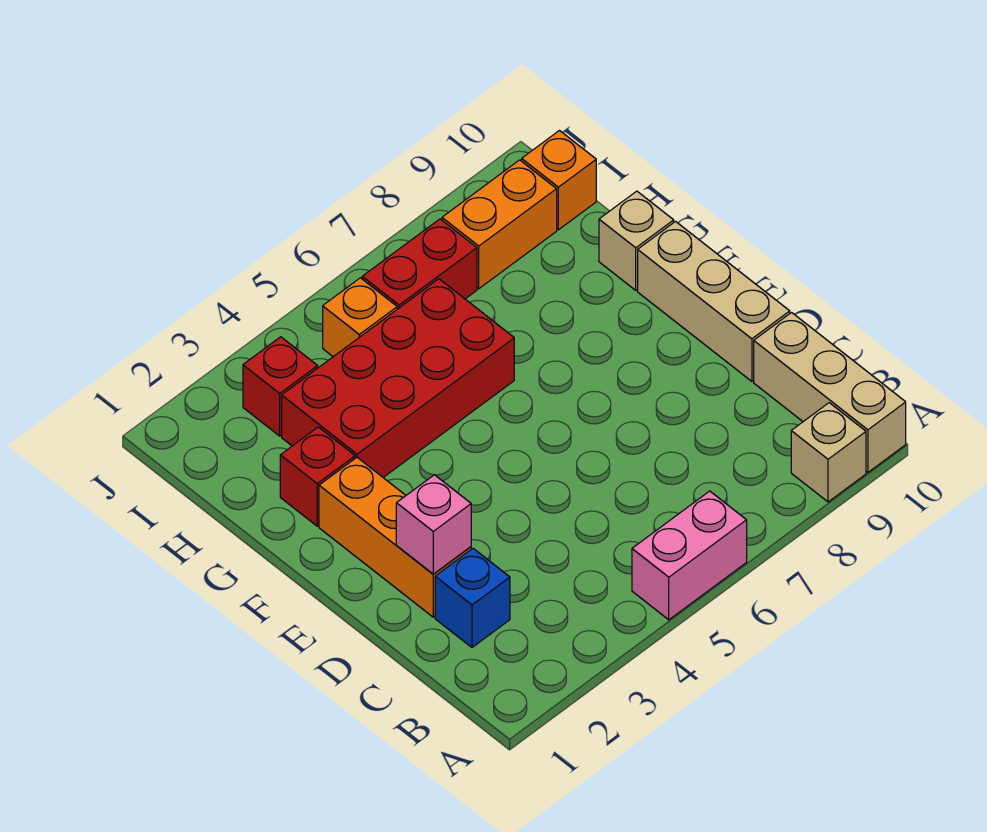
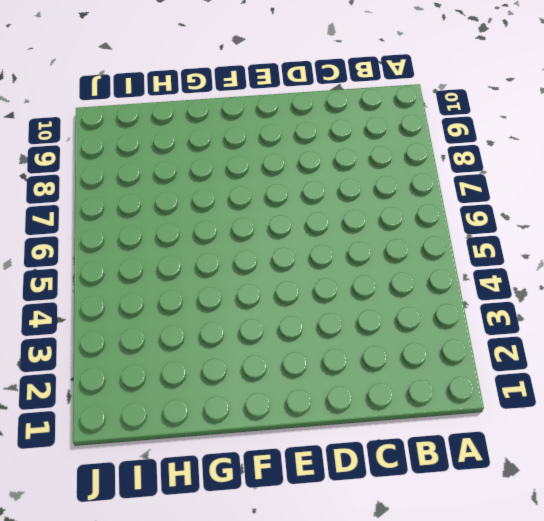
none -> pink brick A5:A6 level 1
none -> tan brick A9 level 1
none -> tan brick A10:C10 level 1

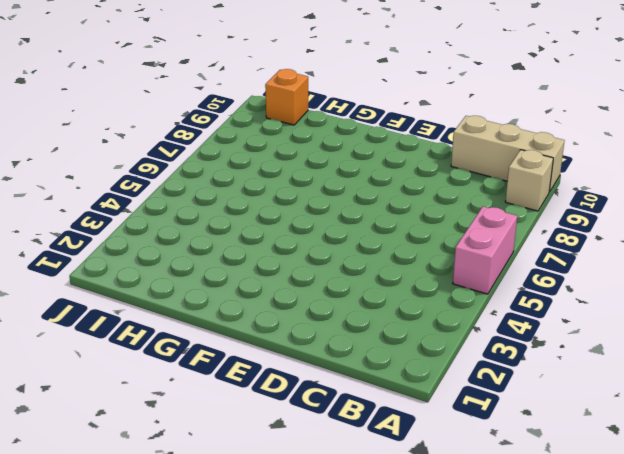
none -> blue brick C2 level 1
none -> orange brick D2:F2 level 1
none -> tan brick D10:F10 level 1

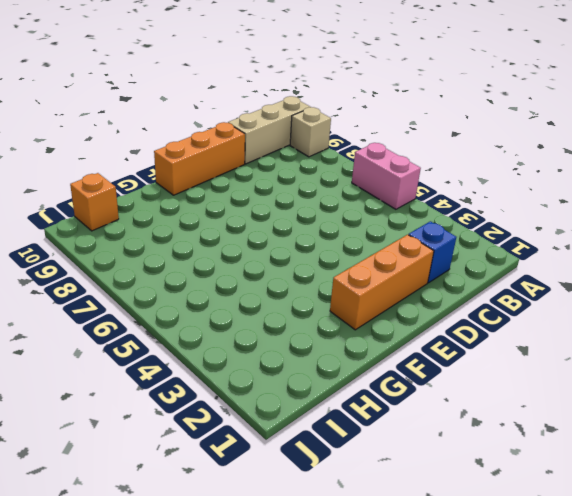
orange brick D10:F10 level 1 -> tan brick D10:F10 level 1
none -> red brick G2 level 1
none -> red brick G3:H6 level 1
none -> tan brick G10 level 1

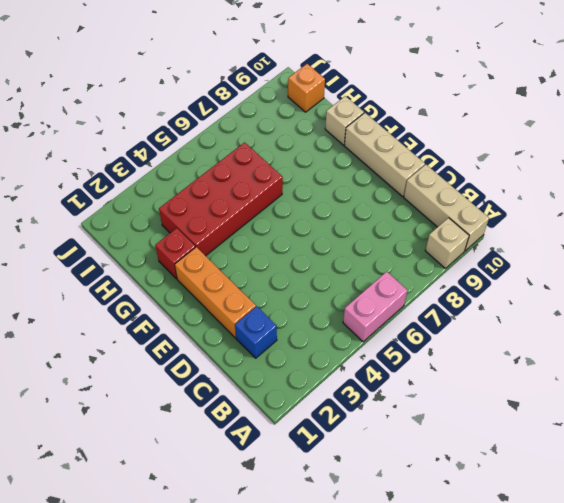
none -> red brick I3 level 1
none -> orange brick I5 level 1
none -> red brick I6:I7 level 1

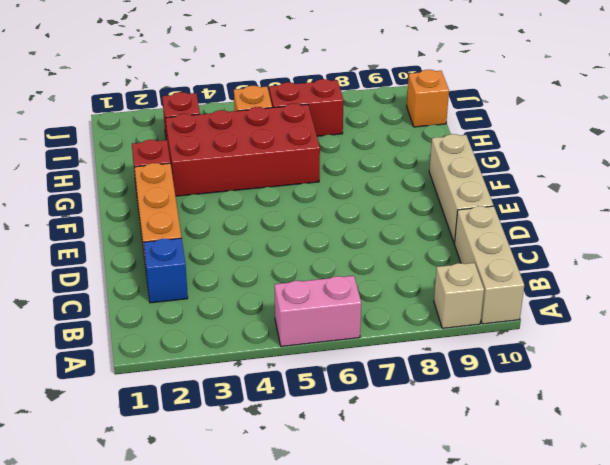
none -> tan brick G10 level 1
none -> orange brick I8:I9 level 1
none -> pink brick D2 level 2

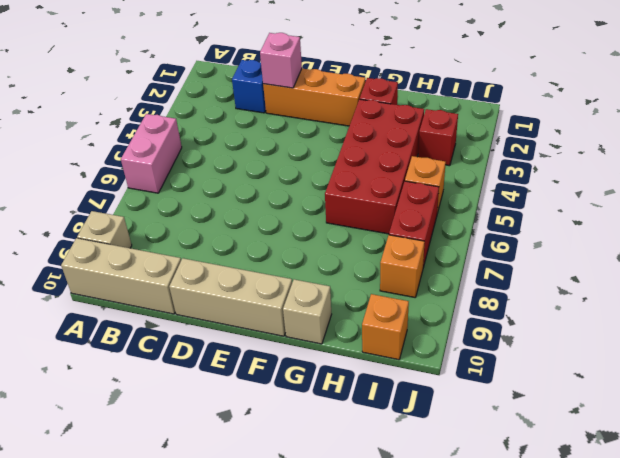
orange brick I8 level 1 -> orange brick I8:I9 level 1

